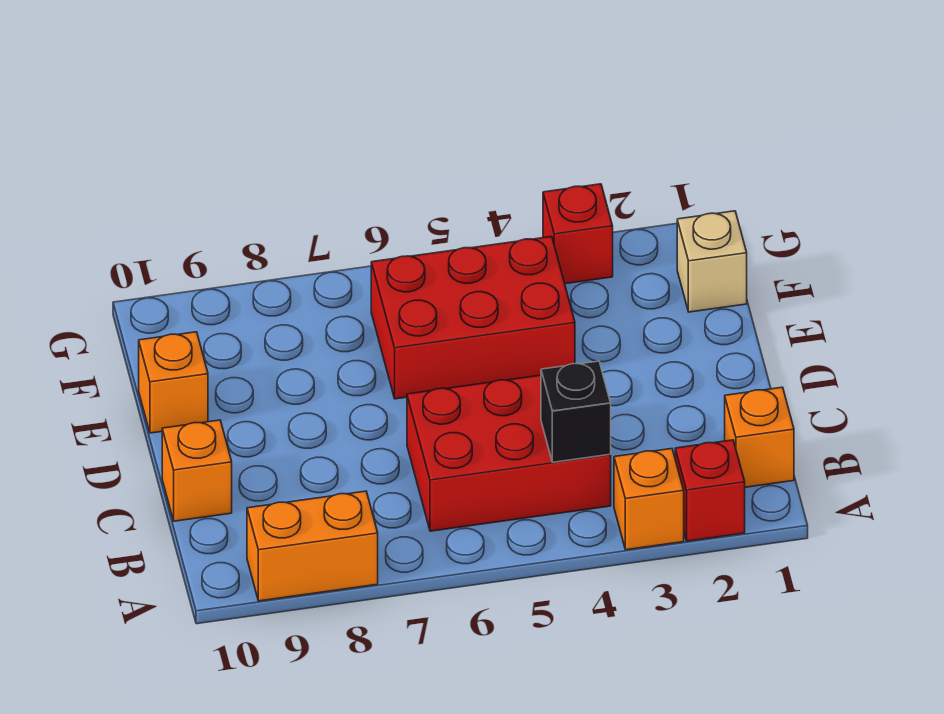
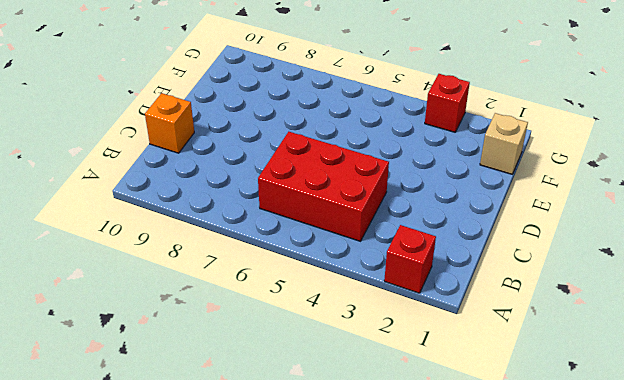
none -> orange brick A3 level 1
none -> orange brick A8:A9 level 1

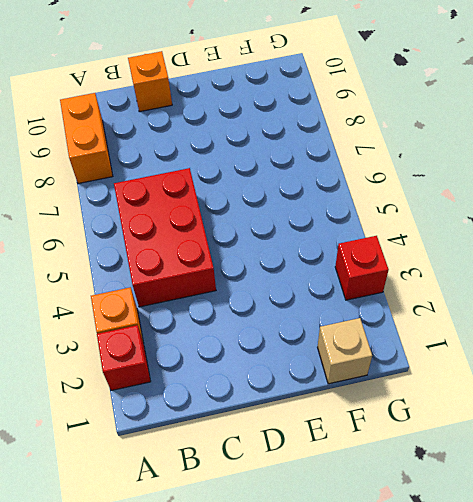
none -> orange brick B1 level 1
none -> red brick E4:F6 level 1

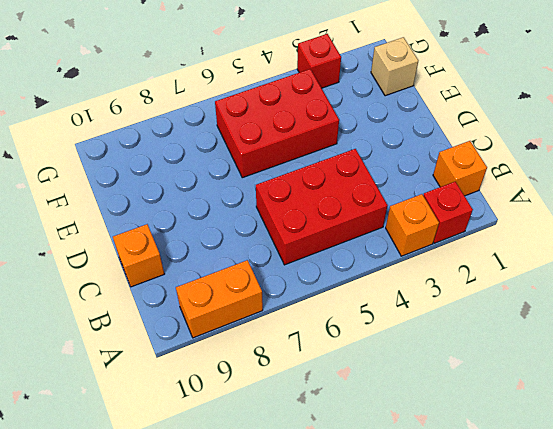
none -> orange brick E10 level 1
none -> black brick B4 level 2

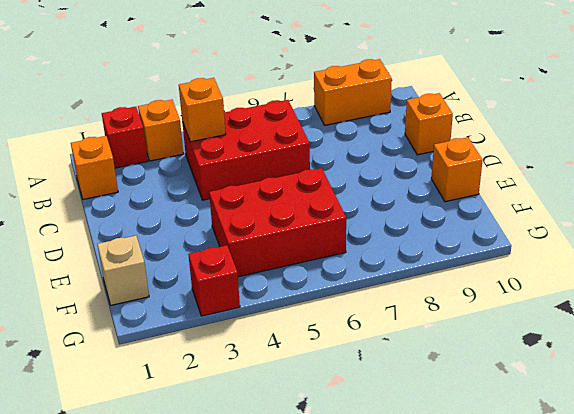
orange brick B4 level 2 -> black brick B4 level 2

